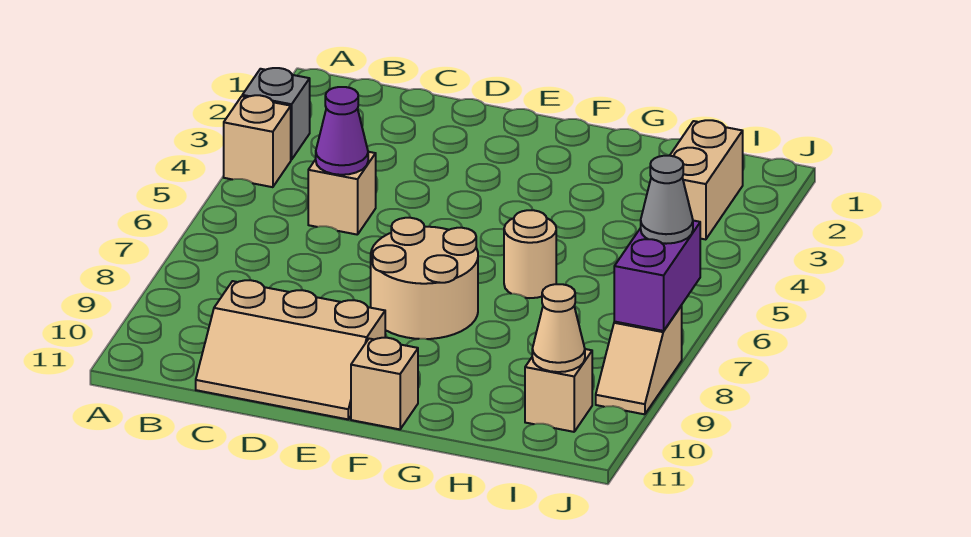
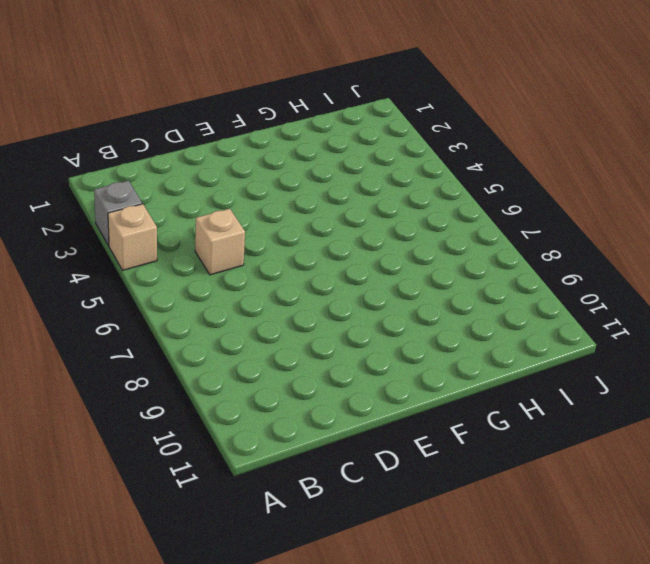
none -> tan slope C10:E11 level 1 top 10
none -> tan round brick E7:F8 level 1
none -> tan brick F11 level 1

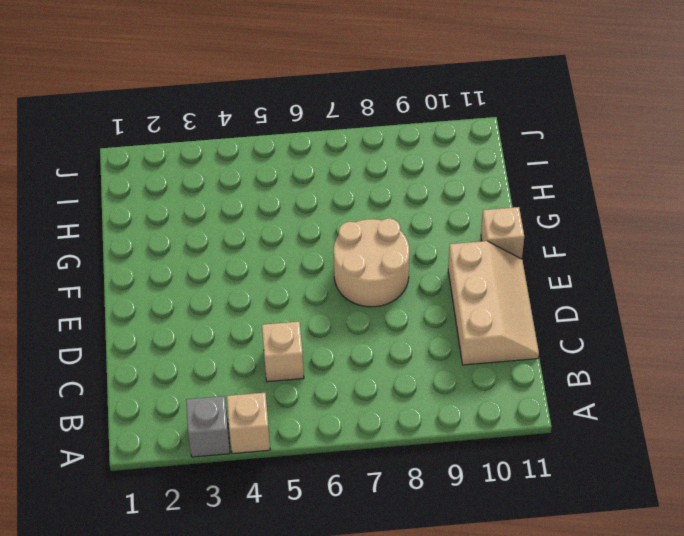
none -> tan round brick G6 level 1
none -> tan brick I2:I3 level 1
none -> tan brick I10 level 1

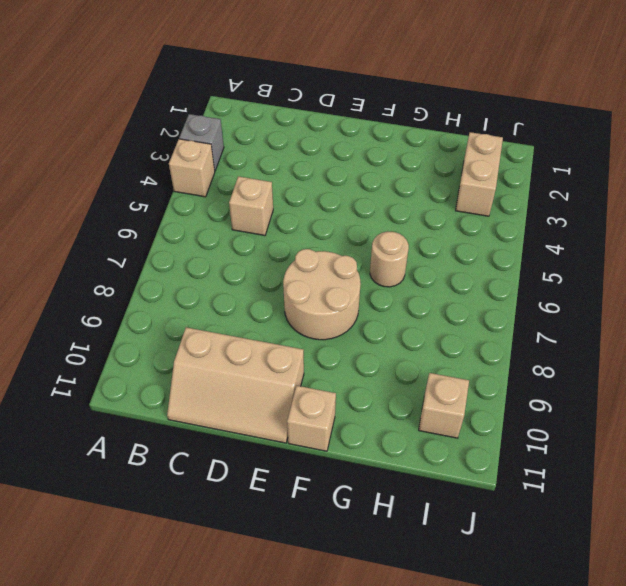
none -> tan slope J8:J9 level 1 top 8
none -> purple cone C5 level 2
none -> tan cone I10 level 2

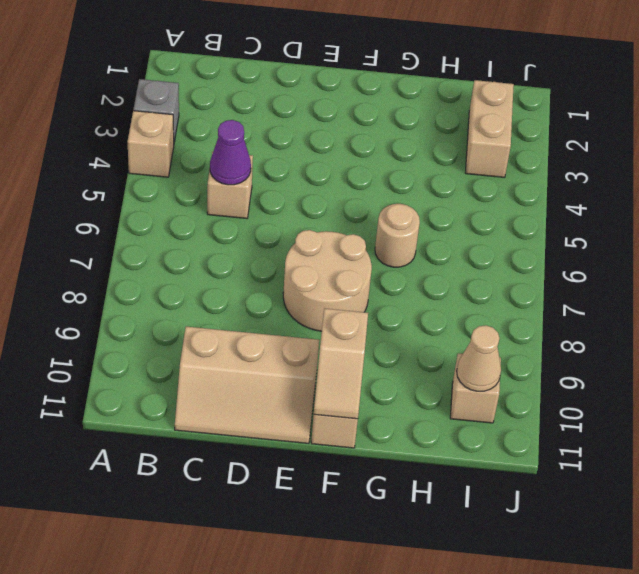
tan slope F10:F11 level 2 top 10 -> tan slope J8:J9 level 1 top 8
none -> purple brick J7:J8 level 2
none -> grey cone J7 level 3

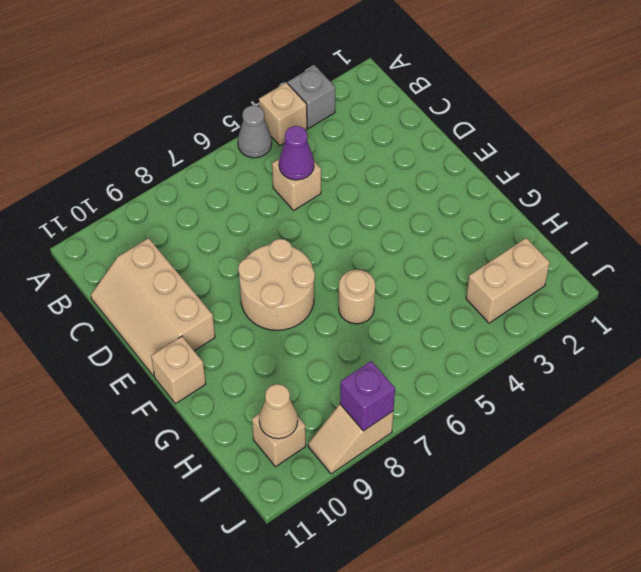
grey cone A5 level 1 -> grey cone J7 level 3
purple brick J8 level 2 -> purple brick J7:J8 level 2

